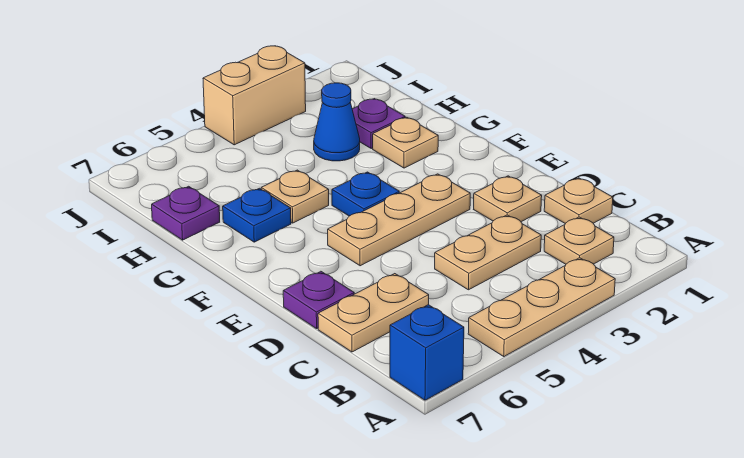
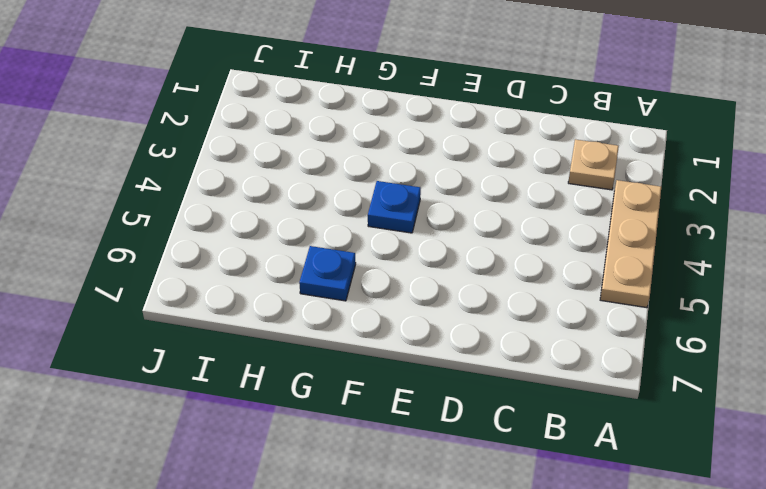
none -> blue brick A7 level 1
none -> tan plate C1 level 1
none -> tan plate C3:C4 level 1

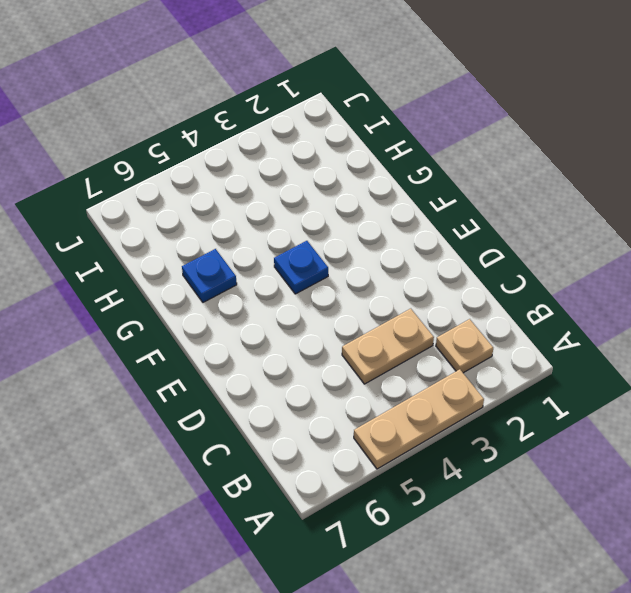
none -> blue brick A7 level 1
none -> tan plate C1 level 1
none -> tan plate C6:C7 level 1

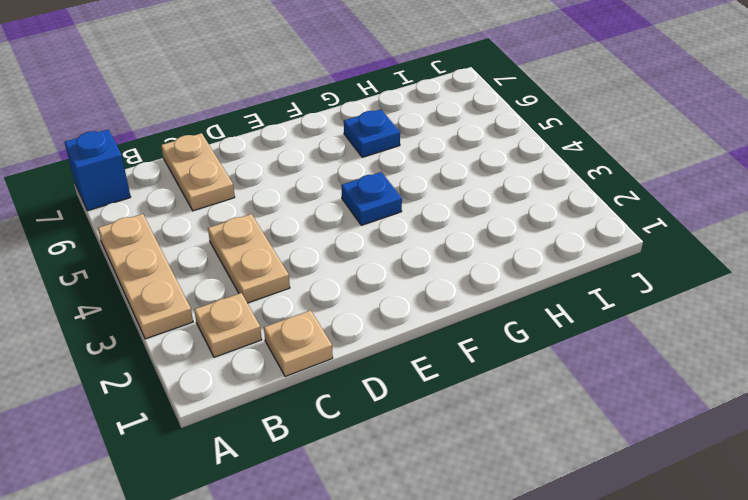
none -> tan plate D2 level 1
none -> purple plate D7 level 1
none -> tan plate E3:E5 level 1

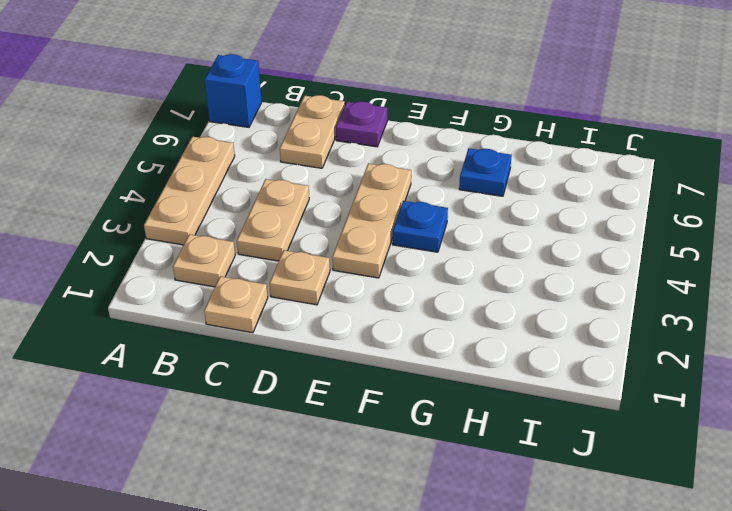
none -> tan plate G2 level 1
none -> tan plate G5 level 1
none -> purple plate H2 level 1

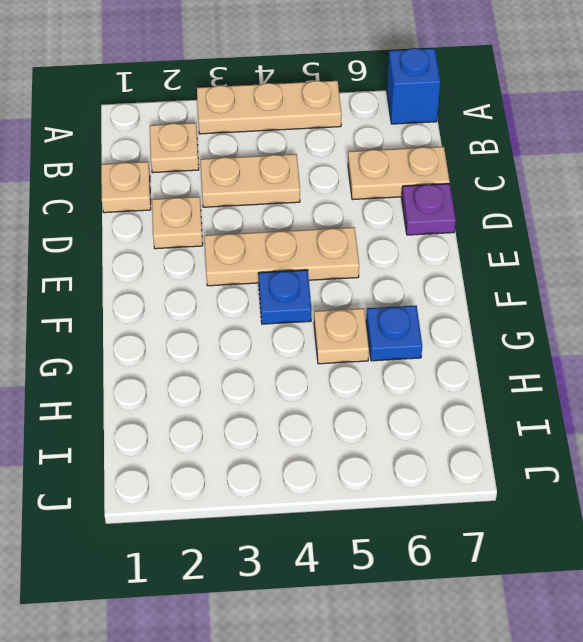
none -> tan plate G2 level 1
none -> purple plate H2 level 1
none -> blue cone H3 level 1

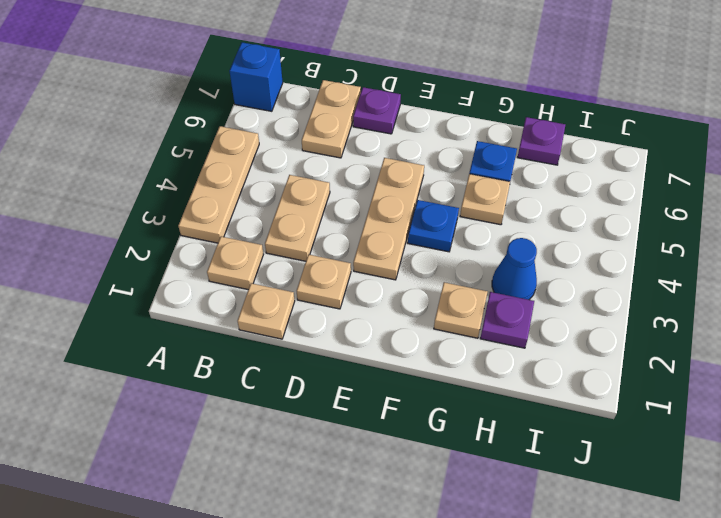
none -> tan brick J3:J4 level 1

